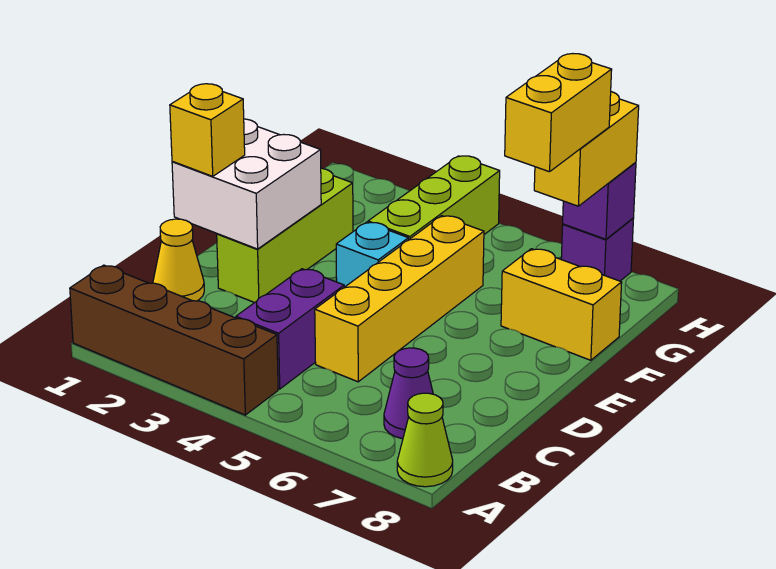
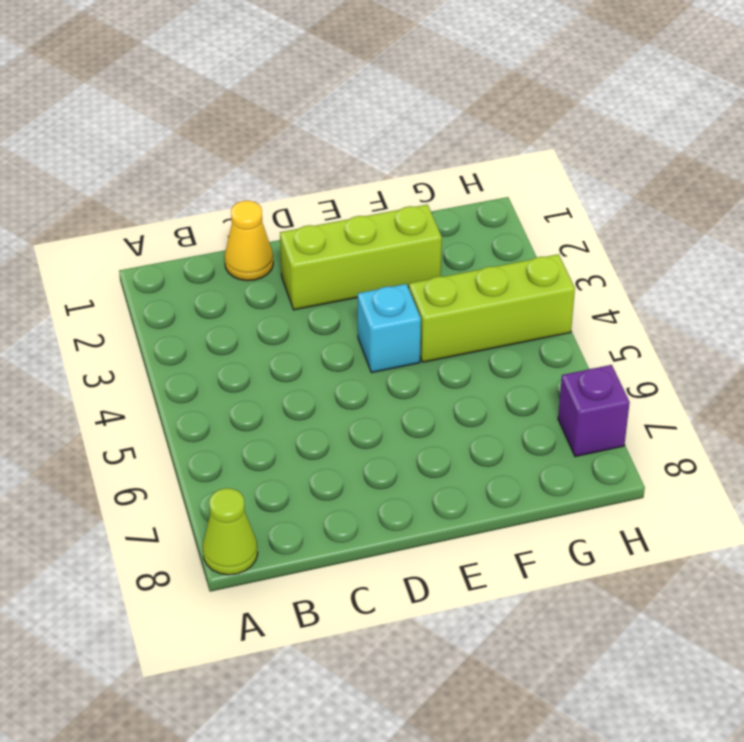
none -> brown brick A1:A4 level 1
none -> purple brick B4:C4 level 1
none -> purple cone B7 level 1

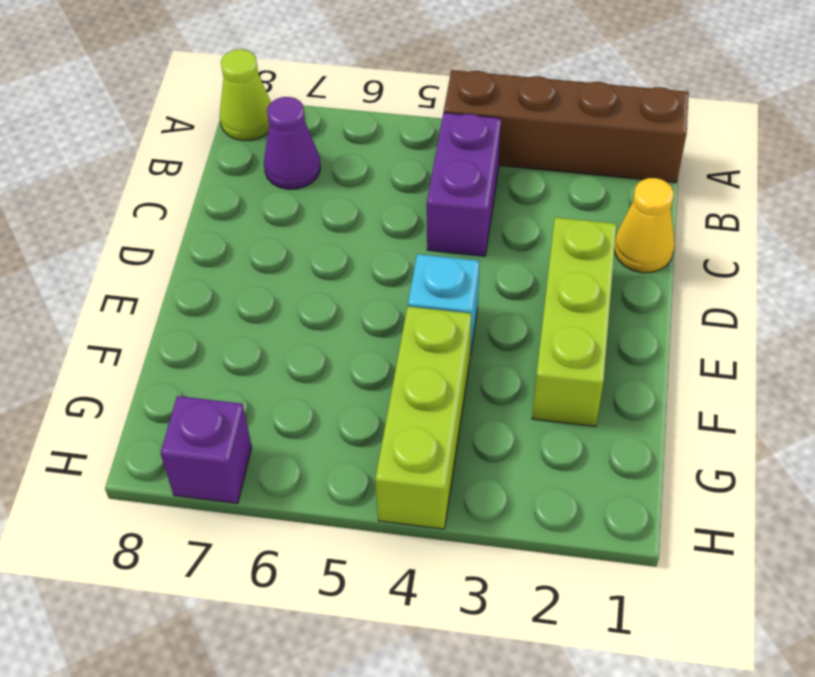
none -> yellow brick C5:F5 level 1
none -> yellow brick F7:F8 level 1
none -> white brick D1:E2 level 2

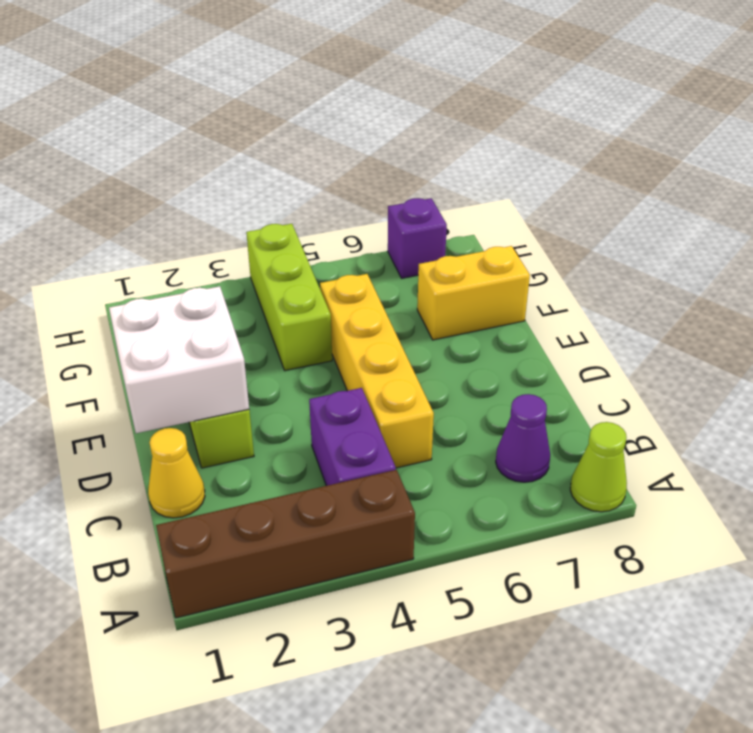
none -> cyan brick E4 level 1
none -> purple brick H7 level 2
none -> yellow brick D1 level 3

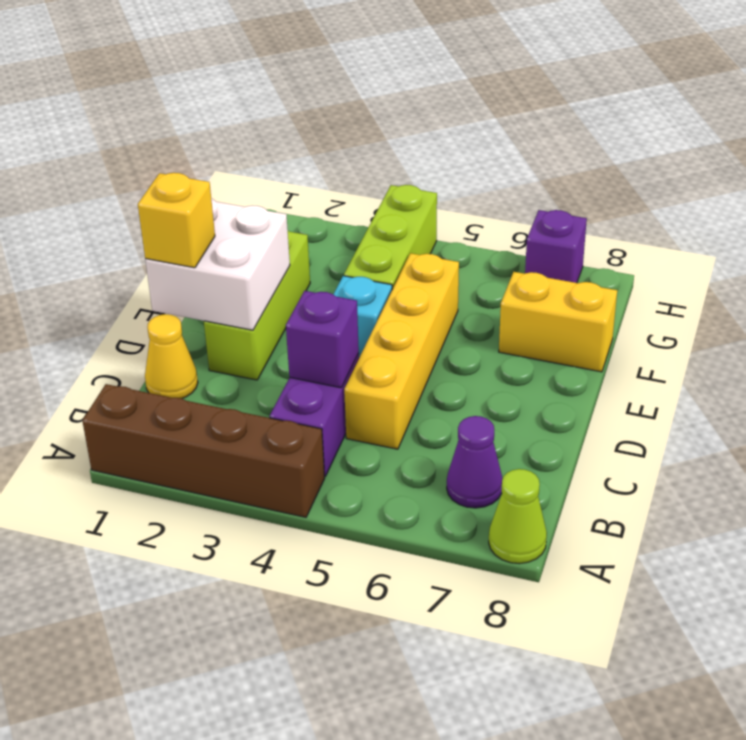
purple brick C4 level 2 -> purple brick H7 level 2
none -> yellow brick G7:H7 level 3
none -> yellow brick F7:G7 level 4

